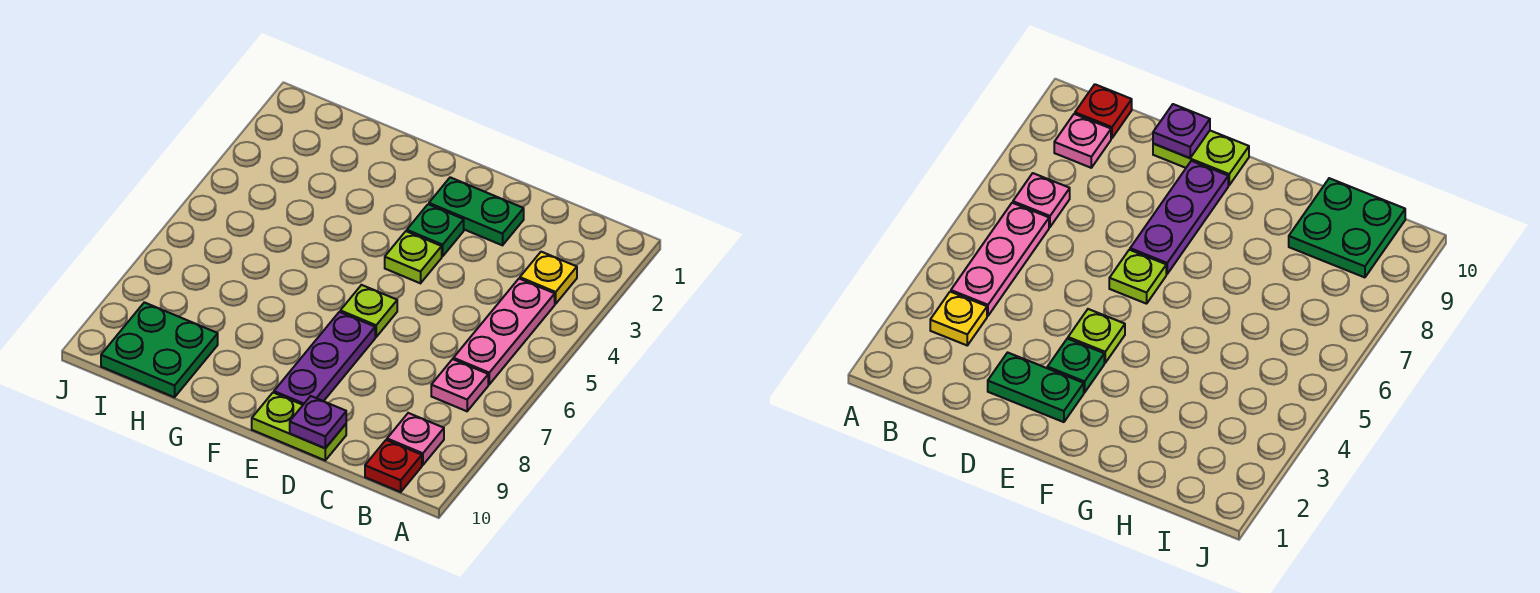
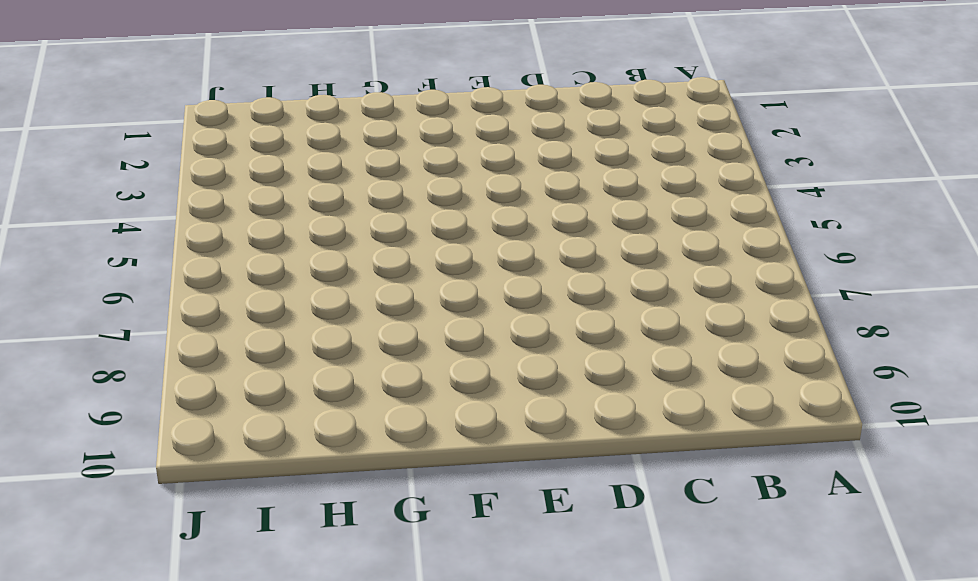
none -> yellow plate B3 level 1
none -> pink plate B4:B6 level 1
none -> pink plate B7 level 1

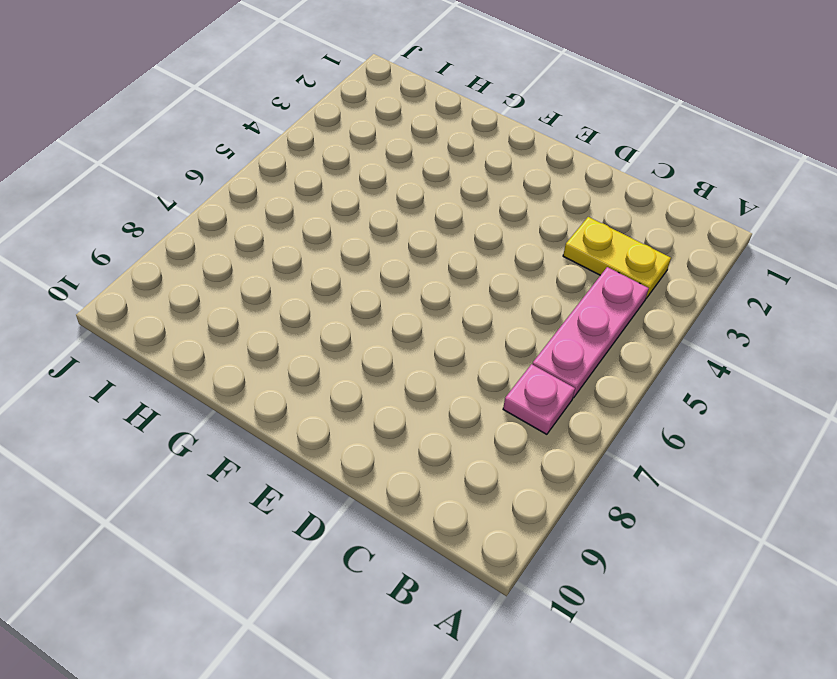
yellow plate B3:C3 level 1 -> yellow plate B3 level 1
none -> pink plate B9 level 1
none -> red plate B10 level 1
none -> green plate D2:E2 level 1

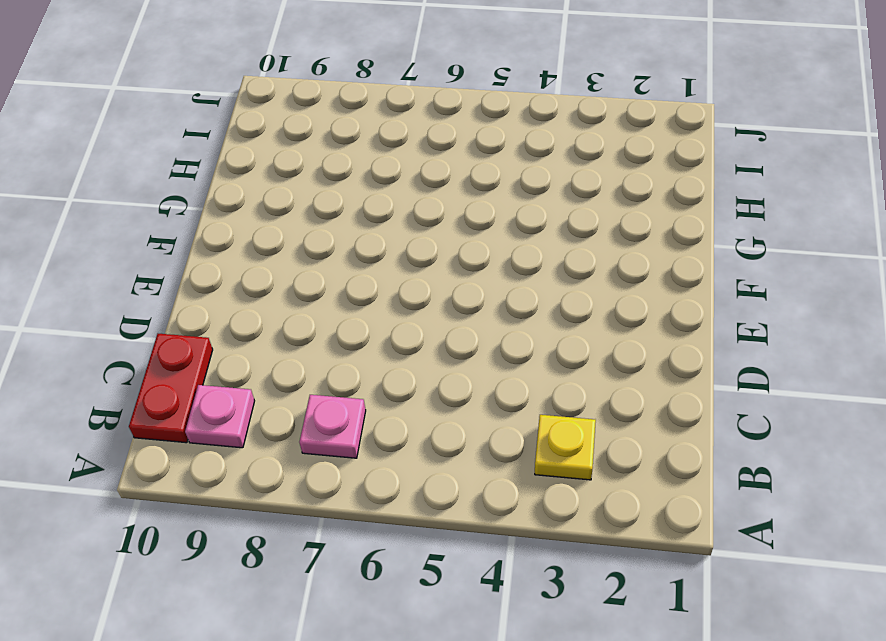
red plate B10:C10 level 1 -> red plate B10 level 1
none -> pink plate B4:B6 level 1
none -> green plate D2:E2 level 1
none -> lime plate D10:E10 level 1

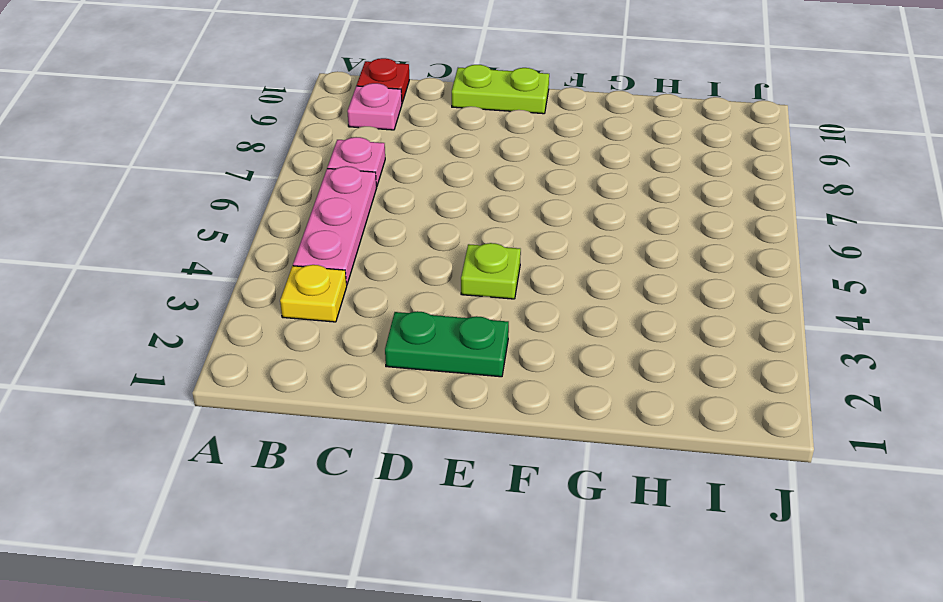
none -> green plate E3 level 1
none -> lime plate E6 level 1
none -> purple plate E7:E9 level 1

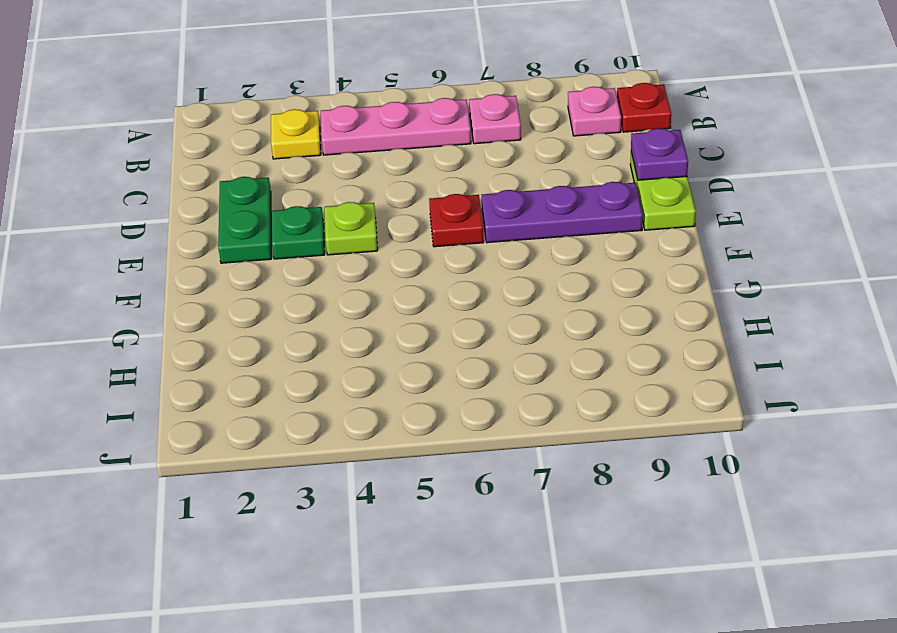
red plate E6 level 1 -> lime plate E6 level 1
none -> green plate H9:I10 level 1

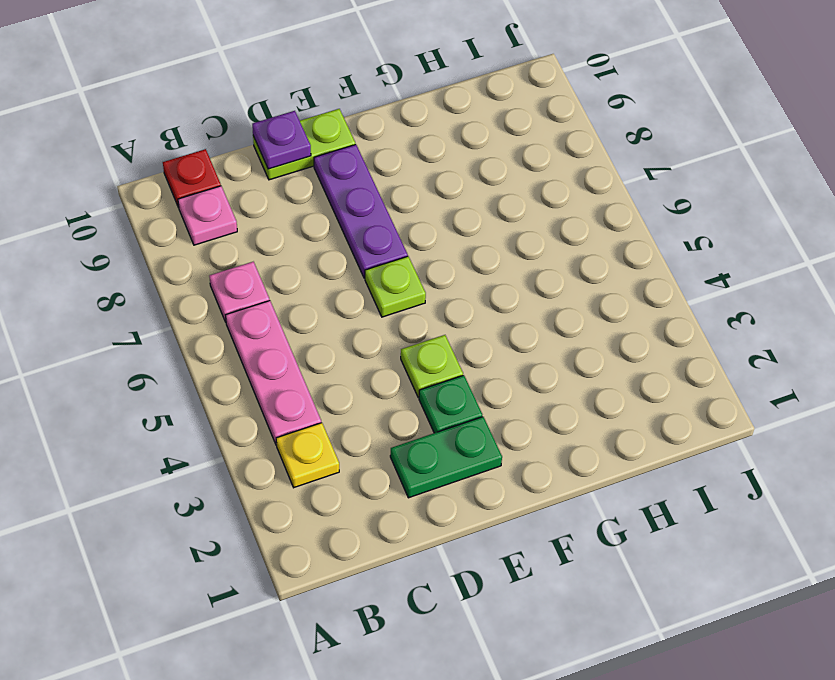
none -> green plate H9:I10 level 1

